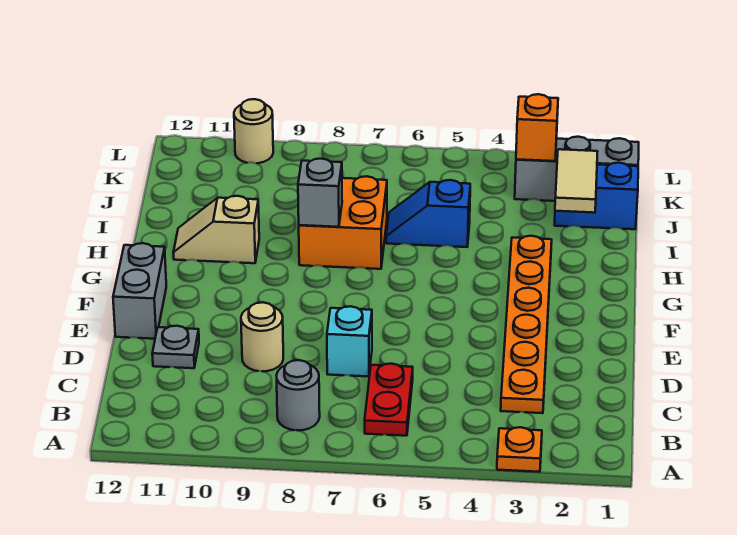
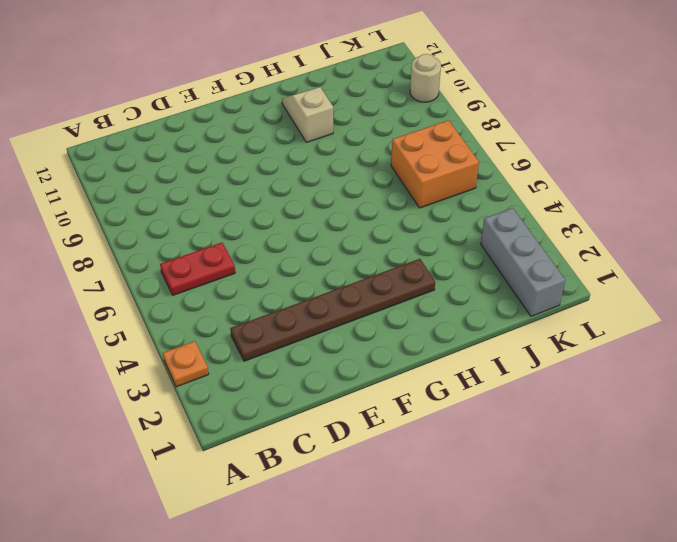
brown plate C3:H3 level 1 -> orange plate C3:H3 level 1
orange brick J6:K7 level 1 -> orange brick H7:I8 level 1
none -> grey round brick B8 level 1
none -> cyan brick D7 level 1
none -> tan round brick D9 level 1

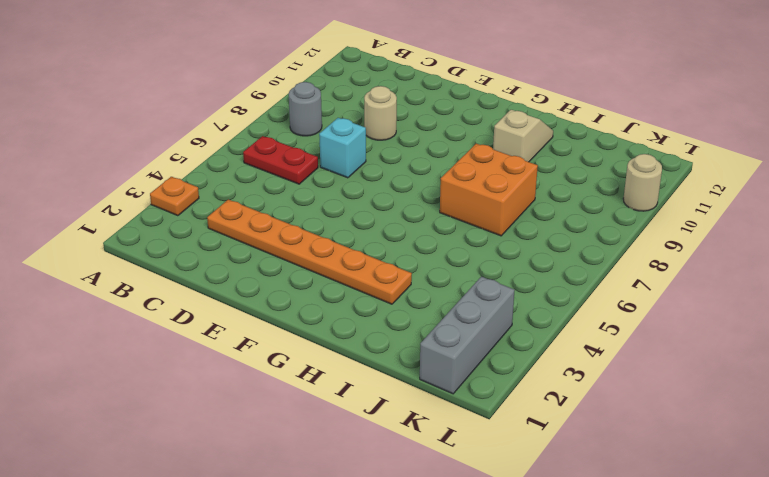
none -> grey plate D11 level 1
none -> grey brick E12:F12 level 1
none -> blue slope I5:I6 level 1 top 5

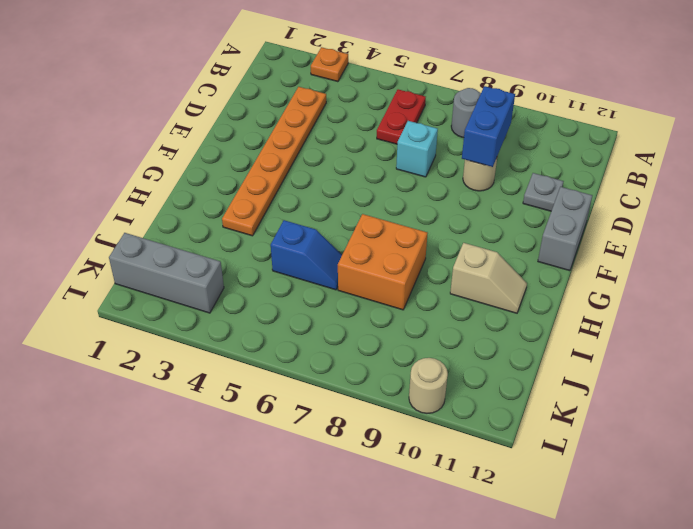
blue brick C9:D9 level 2 -> blue brick J1:J2 level 1
none -> grey brick H8 level 2
none -> tan tile I2:J2 level 2
none -> orange brick K3 level 2

